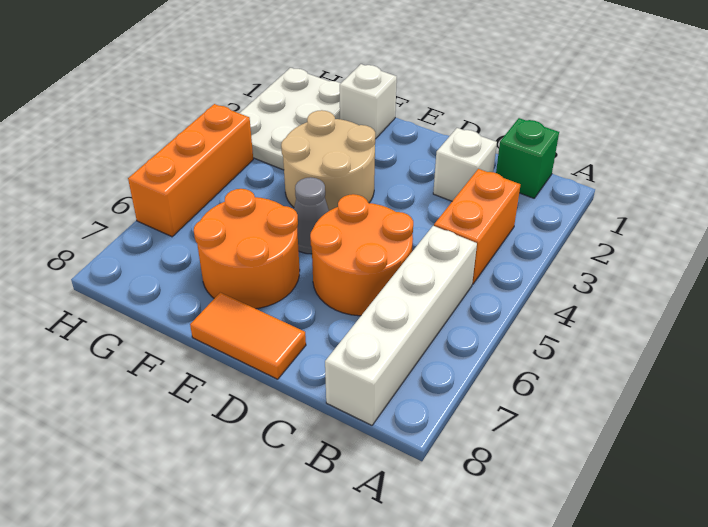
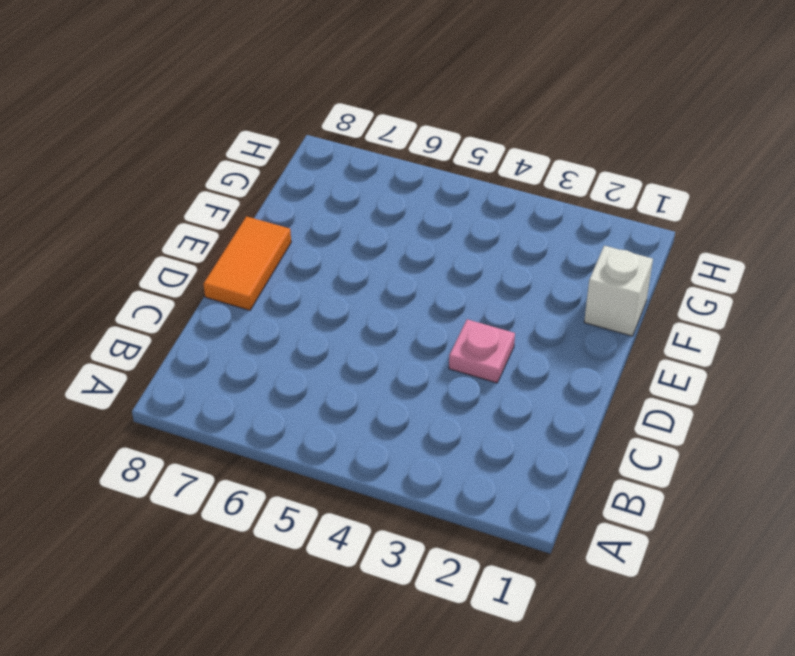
pink plate D3 level 1 -> none
none -> green brick B1 level 1
none -> orange brick B3:B4 level 1
none -> white brick B5:B8 level 1

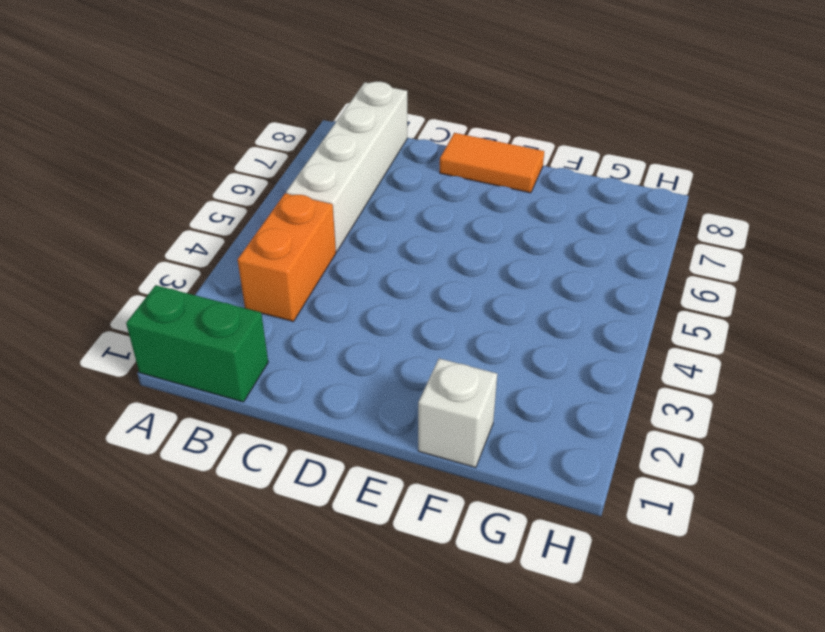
green brick A1:B1 level 1 -> green brick B1 level 1
none -> white brick C2 level 1
none -> orange round brick C5:D6 level 1
none -> tan round brick E3:F4 level 1

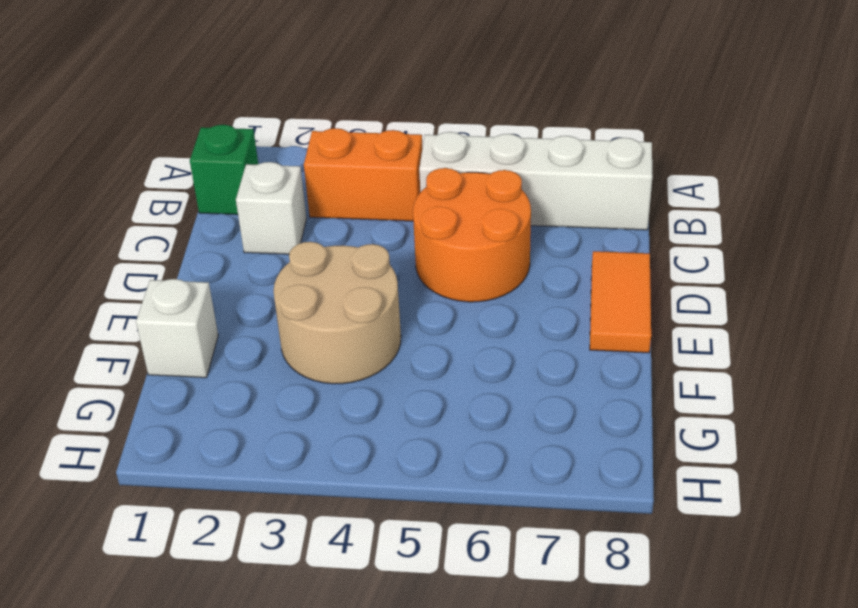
none -> grey cone E5 level 1
none -> orange round brick E6:F7 level 1
none -> white plate G1:H3 level 1

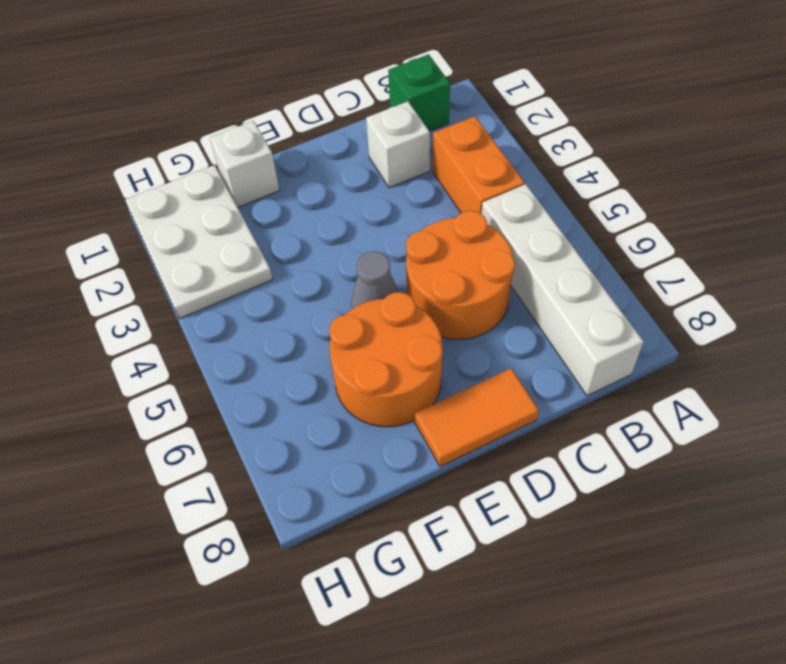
none -> tan round brick E3:F4 level 1
none -> orange brick H4:H6 level 1

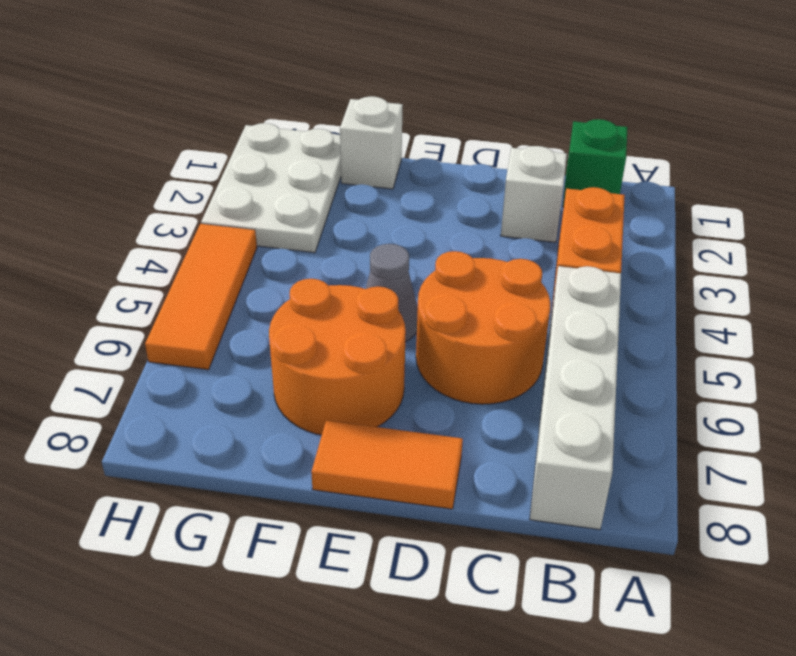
orange tile H4:H6 level 1 -> orange brick H4:H6 level 1
none -> tan round brick E3:F4 level 1

